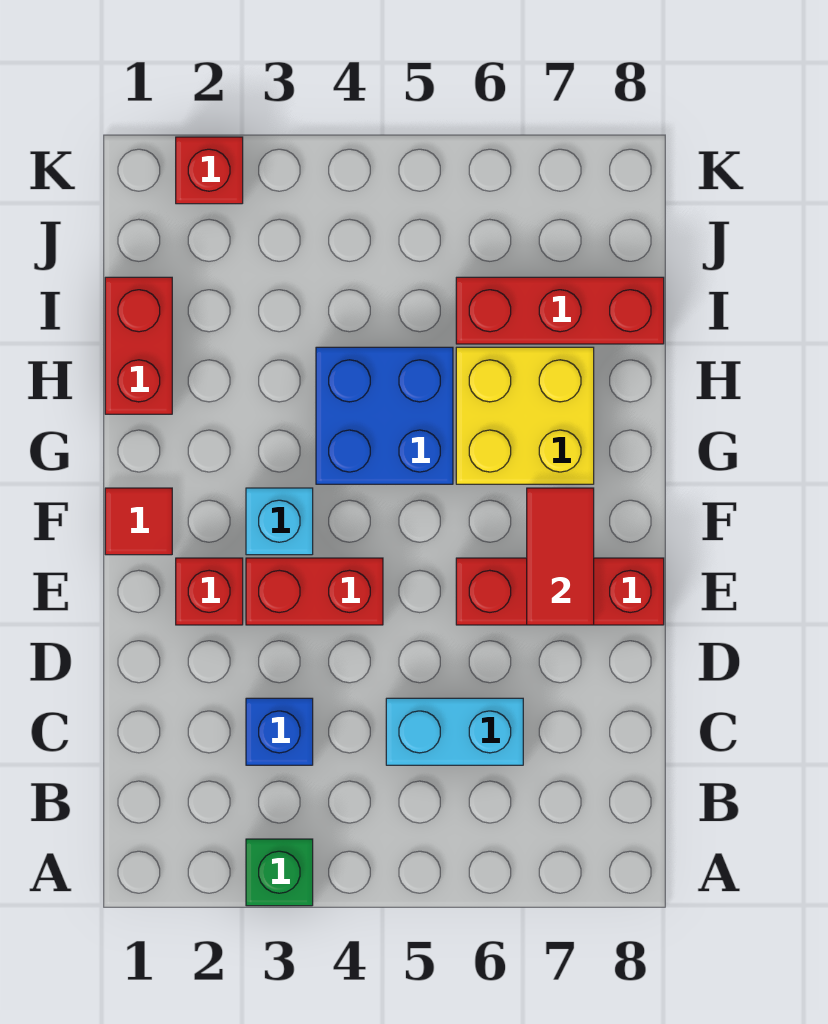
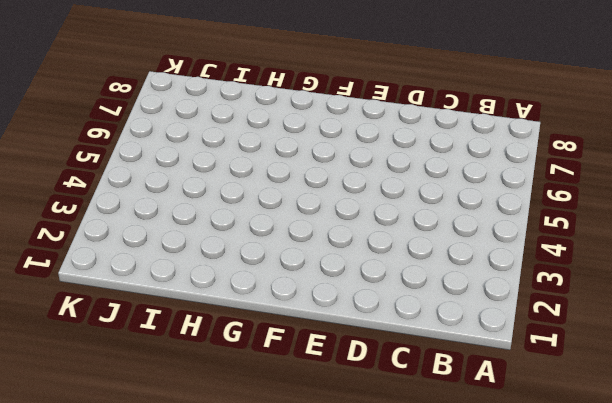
none -> green brick A3 level 1
none -> blue brick C3 level 1
none -> cyan brick C5:C6 level 1

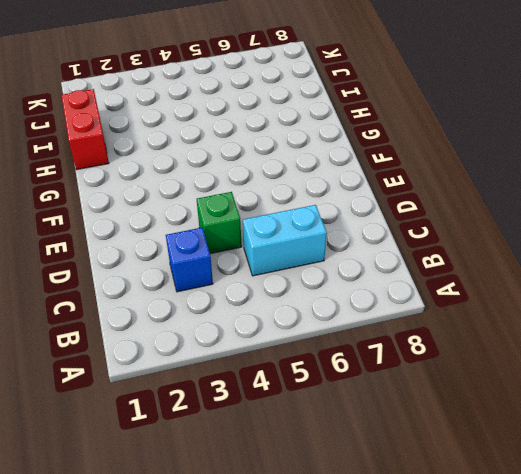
green brick D4 level 1 -> green brick A3 level 1
none -> red brick E2 level 1
none -> red brick E3:E4 level 1
none -> red brick E6:E8 level 1

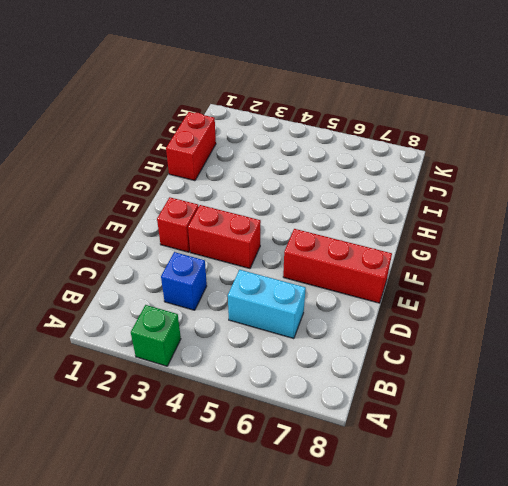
none -> red tile F1 level 1
none -> cyan brick F3 level 1
none -> blue brick G4:H5 level 1

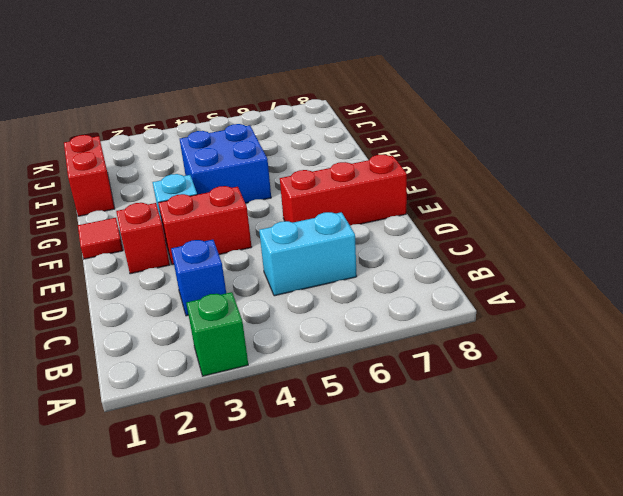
none -> yellow brick G6:H7 level 1
none -> red brick I6:I8 level 1
none -> red brick K2 level 1

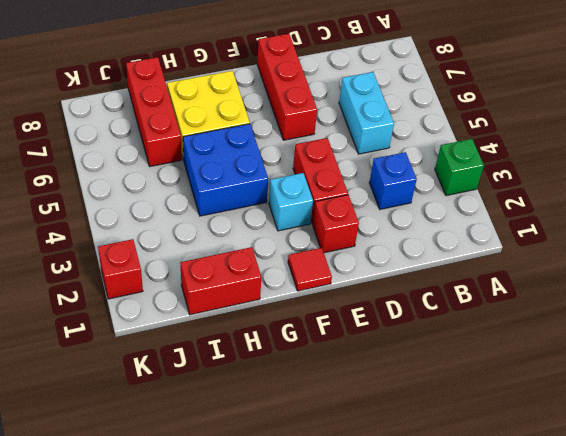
none -> red tile E7:F7 level 2

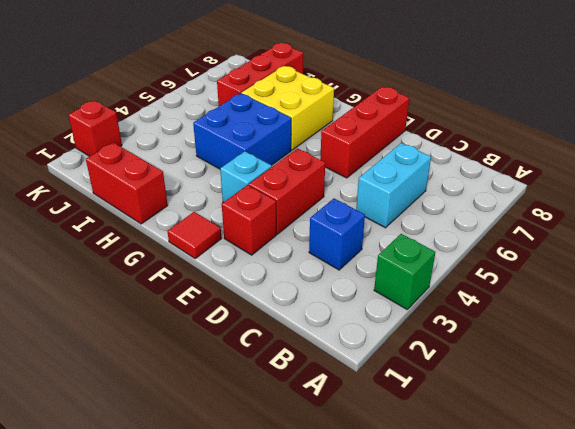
none -> red tile E7:F7 level 2

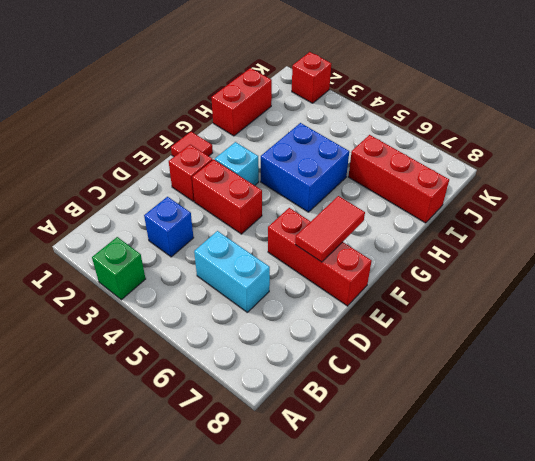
none -> yellow brick G6:H7 level 1

